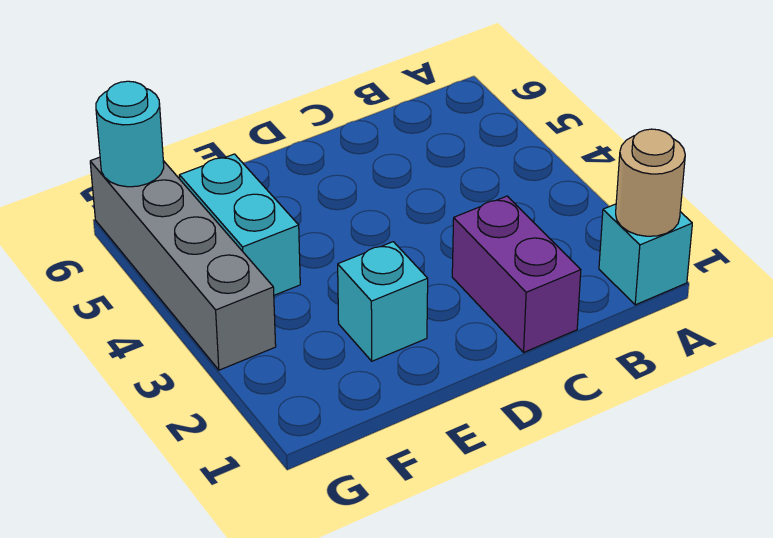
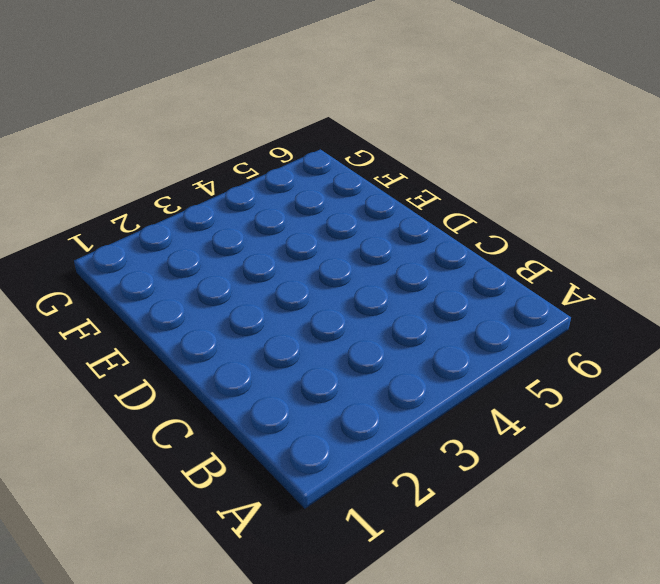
none -> cyan brick A1 level 1
none -> purple brick C1:C2 level 1

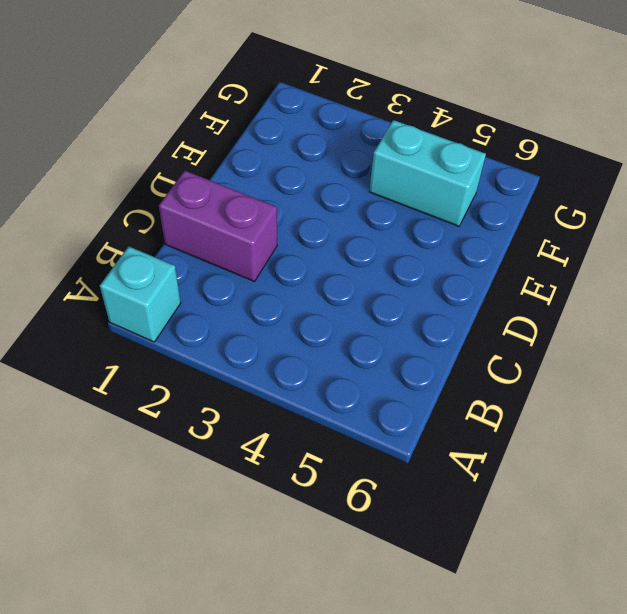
none -> cyan brick E2 level 1
none -> grey brick G3:G6 level 1

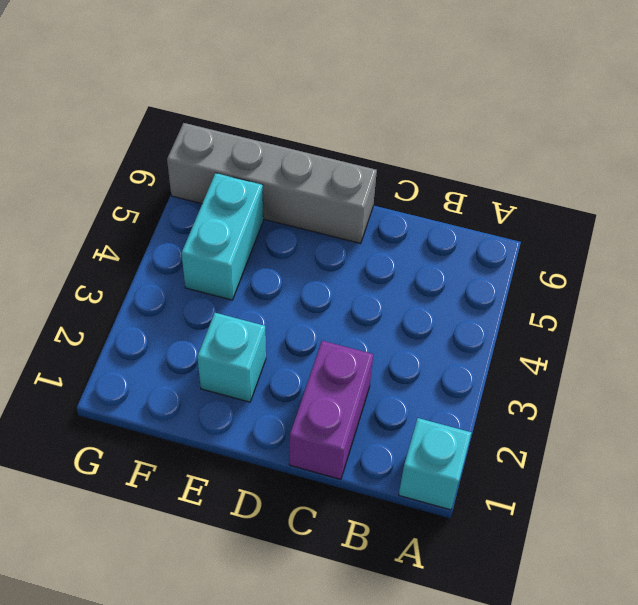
grey brick D6:G6 level 1 -> grey brick G3:G6 level 1
none -> tan round brick A1 level 2
none -> cyan round brick G6 level 2

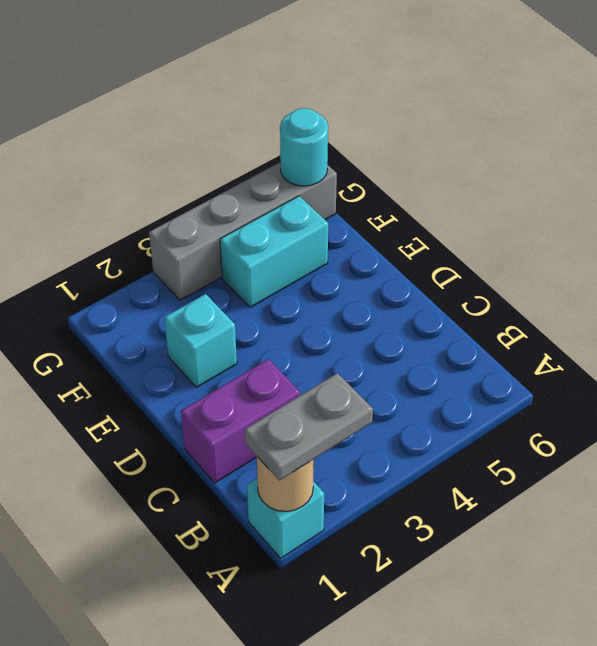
grey plate A1:A2 level 3 -> none

